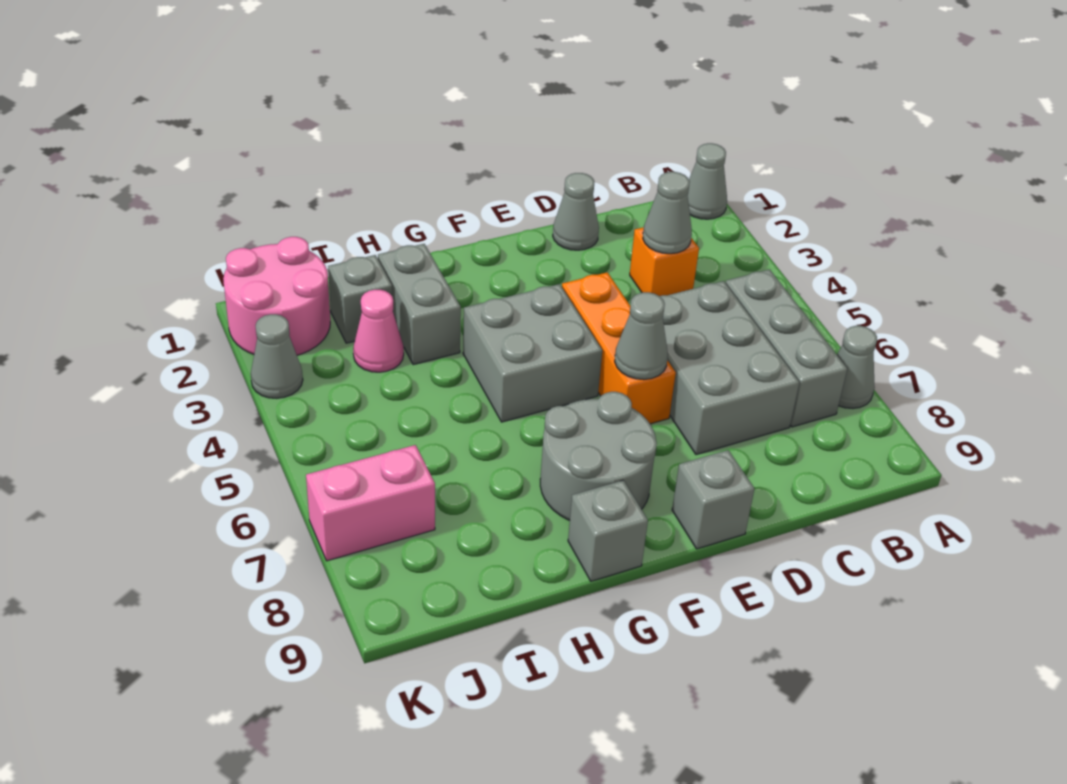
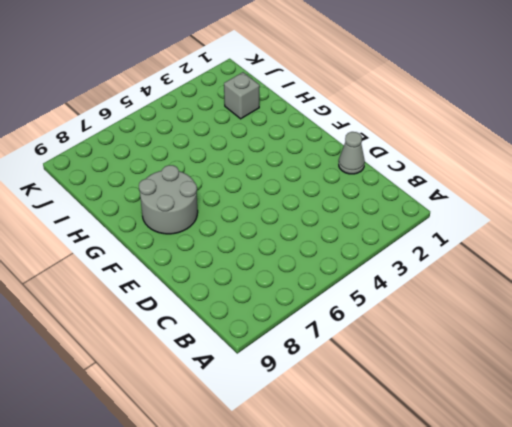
none -> grey cone A1 level 1
none -> grey cone A7 level 1
none -> grey brick B5:B7 level 1

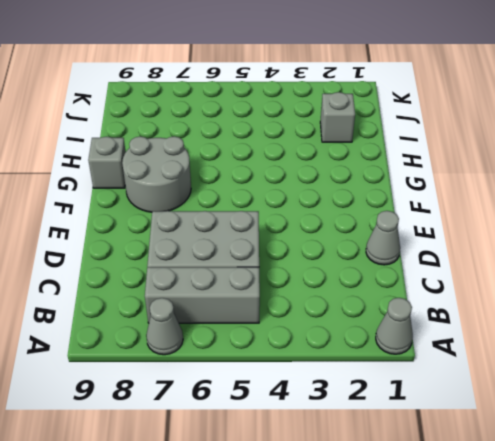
none -> orange brick C3 level 1
none -> orange brick E4:E6 level 1
none -> grey brick E9 level 1

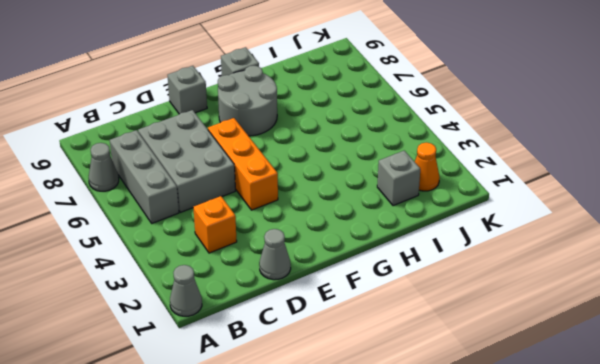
orange cone J2 level 1 -> pink round brick J1:K2 level 1
none -> grey brick F4:G5 level 1
none -> grey brick H2:H3 level 1
none -> pink cone I3 level 1

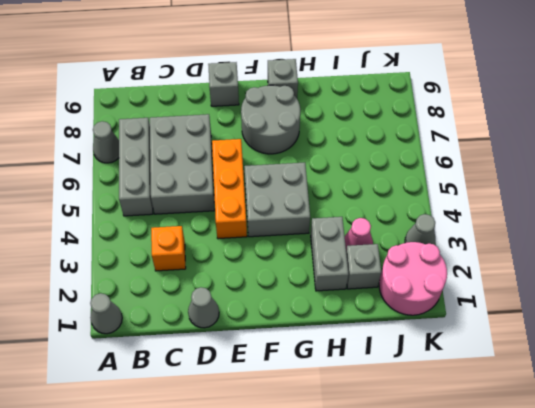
none -> pink brick J7:K7 level 1
none -> grey cone C3 level 2
none -> grey cone E6 level 2

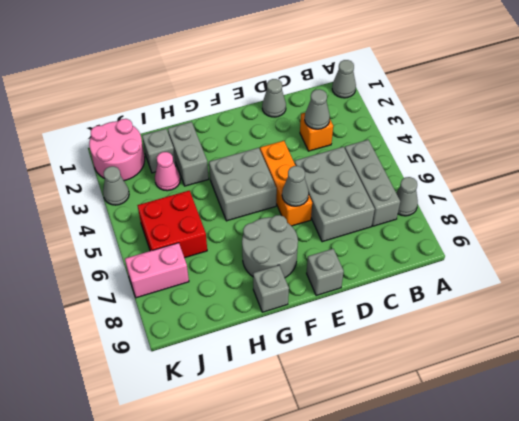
red brick I5:J6 level 1 -> none

